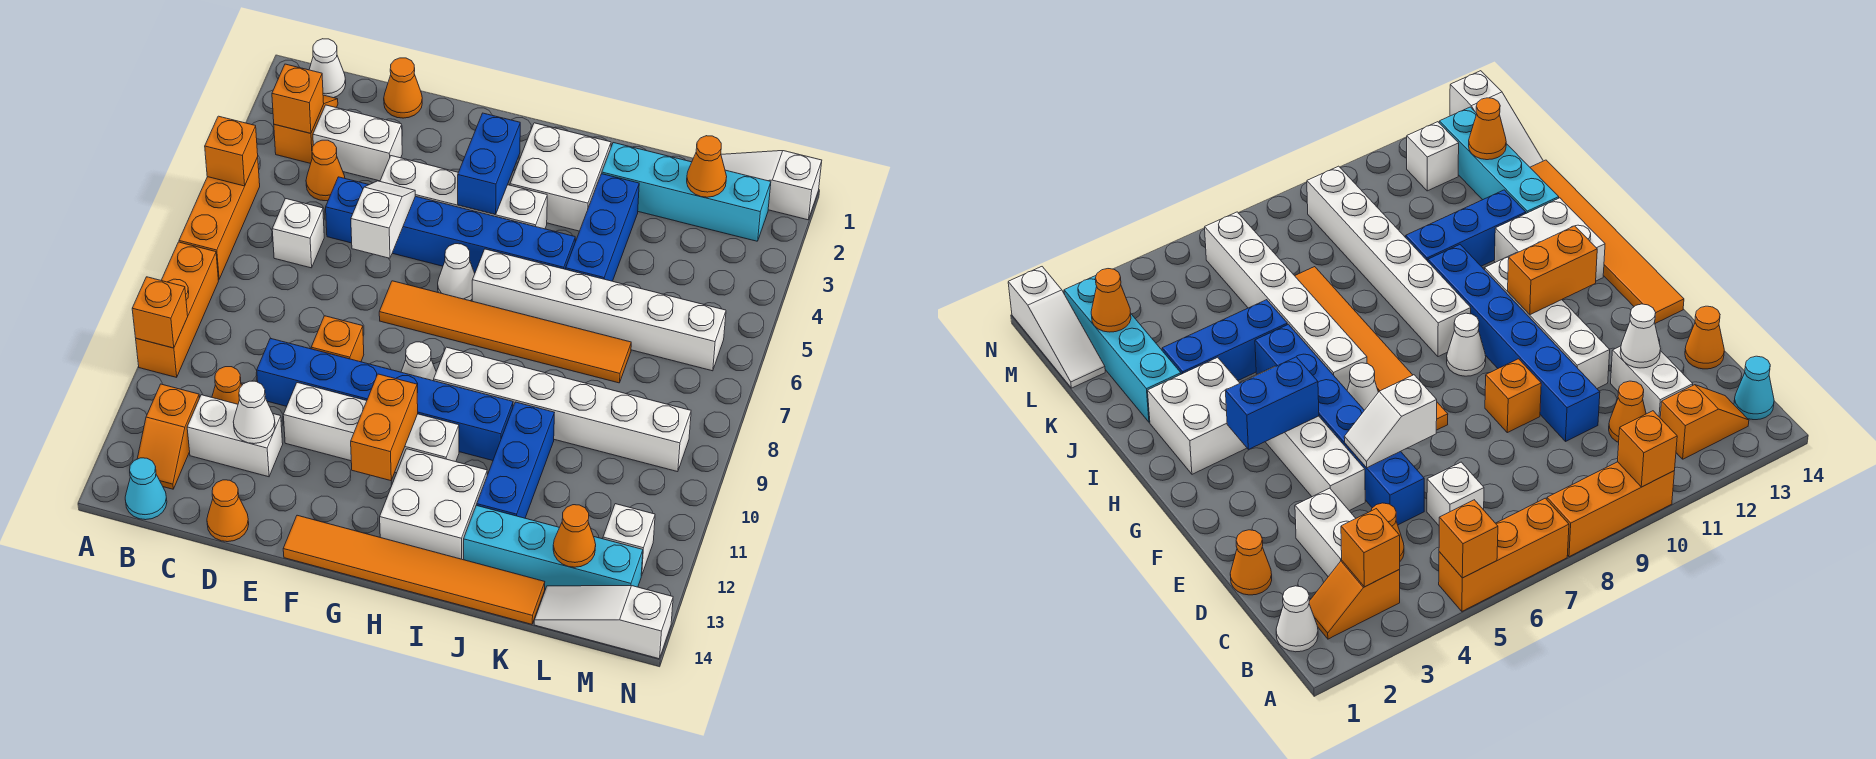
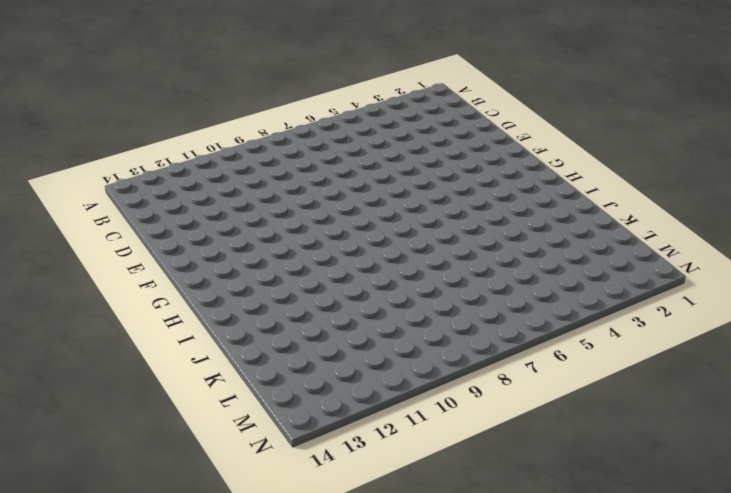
none -> orange brick A5:A7 level 1
none -> orange brick A8:A10 level 1
none -> white cone B1 level 1
none -> orange slope B2:B3 level 1 top 3

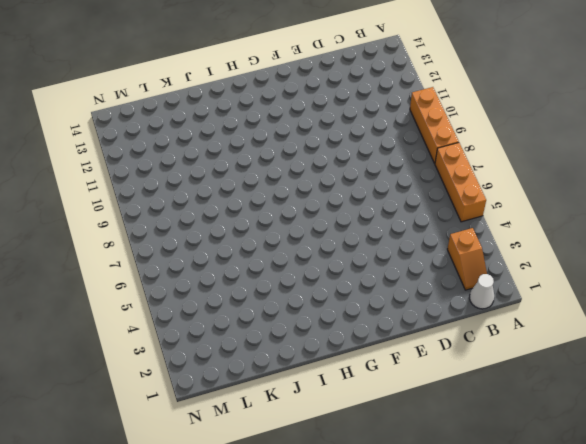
none -> orange slope B12:B13 level 1 top 12
none -> cyan cone B14 level 1
none -> white brick C3:D3 level 1
none -> orange cone C4 level 1

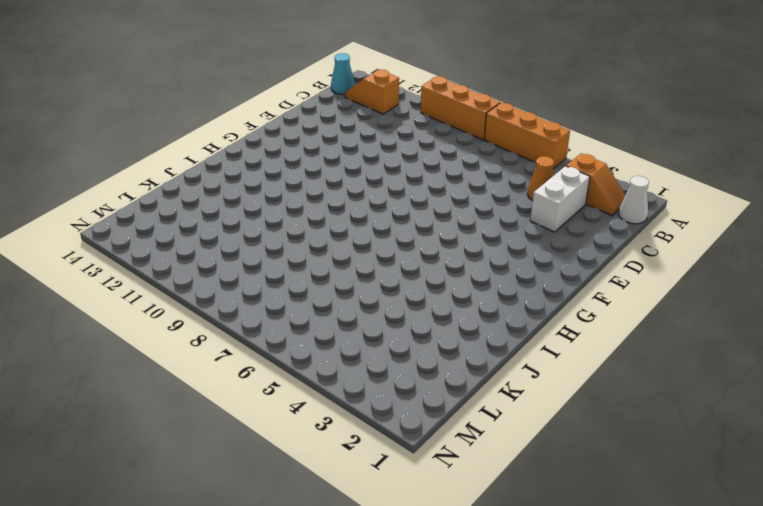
none -> white brick C6 level 1
none -> orange cone C11 level 1
none -> white brick C12:D12 level 1
none -> orange cone D1 level 1

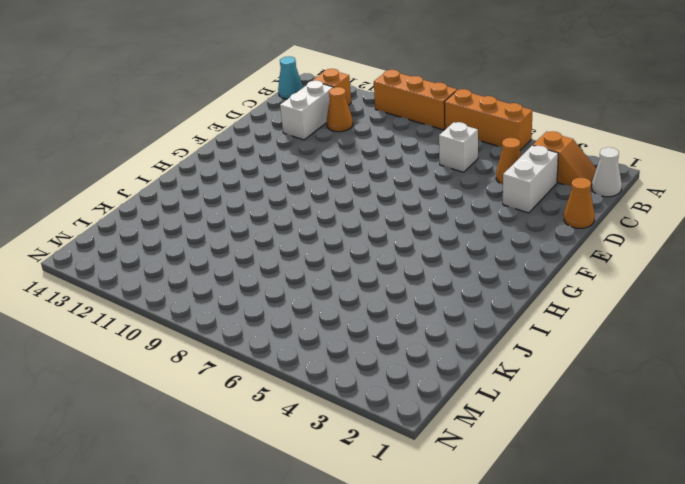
none -> blue brick D5:I5 level 1
none -> blue brick D10:I10 level 1
none -> orange cone D14 level 1
none -> white brick E4:H4 level 1

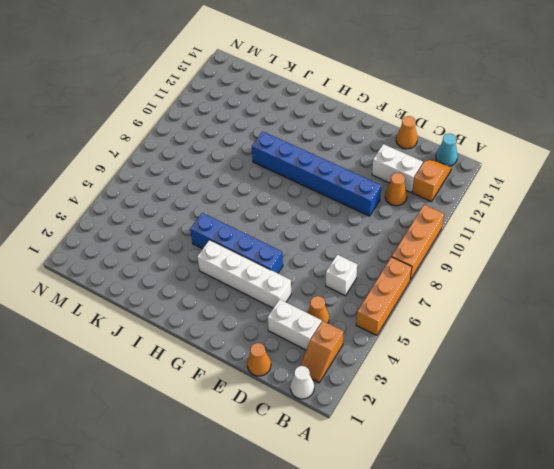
blue brick F5:I5 level 1 -> blue brick D5:I5 level 1
none -> orange brick E9 level 1
none -> white brick E11:H11 level 1
none -> orange tile F7:K7 level 1
none -> orange tile F14:K14 level 1

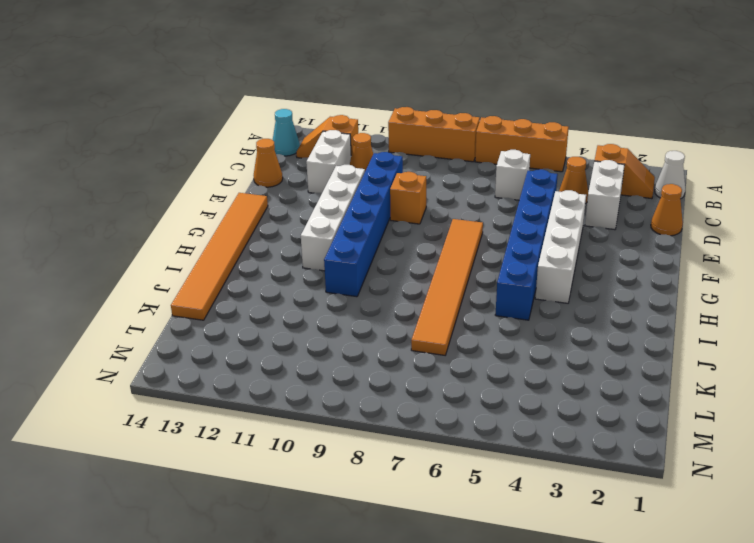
none -> white cone G6 level 1
none -> white cone G9 level 1
none -> white brick H2:I3 level 1
none -> white brick H6:M6 level 1

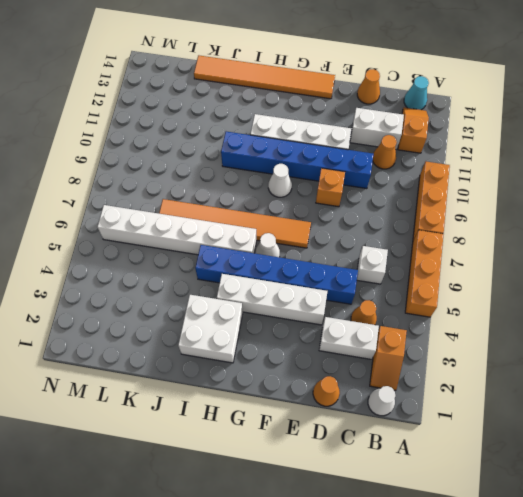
none -> white brick H9:M9 level 1
none -> white brick H12:I13 level 1
none -> cyan brick J2:M2 level 1
none -> blue brick J3:J5 level 1

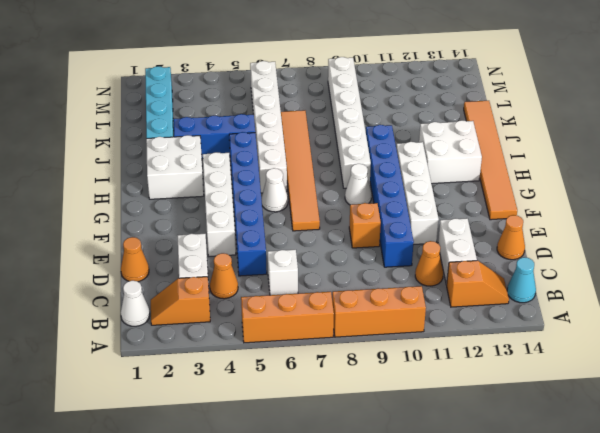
none -> blue brick J10:J12 level 1
none -> cyan brick J13:M13 level 1
none -> white slope L1:N1 level 1 top N
none -> white slope L14:N14 level 1 top N

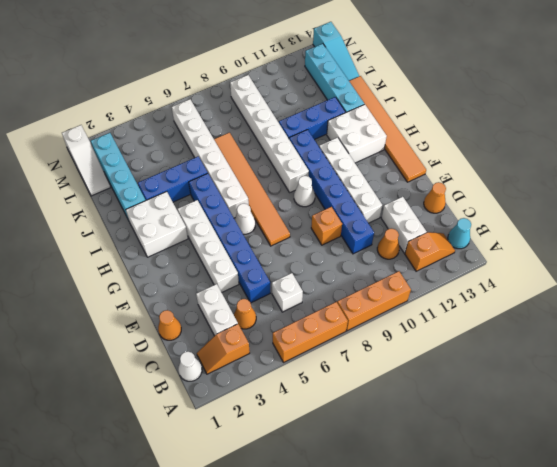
cyan slope L14:N14 level 1 top N -> white slope L14:N14 level 1 top N
none -> white brick M12 level 1
none -> orange brick A5 level 2
none -> orange brick A10 level 2
none -> orange brick B3 level 2

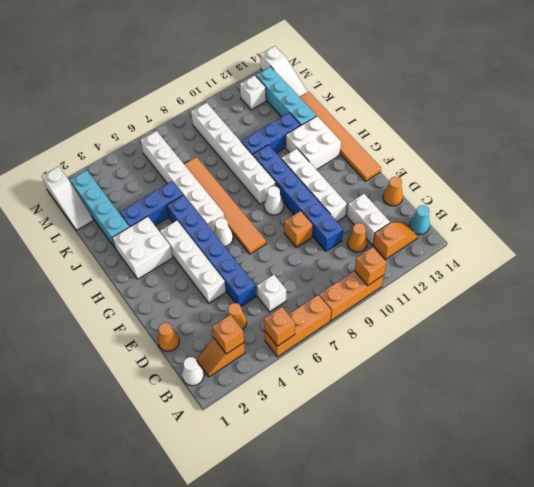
none -> white brick C3:D3 level 1
none -> white cone D12 level 2
none -> white slope E5:E6 level 2 top 6
none -> blue brick G3:G4 level 2

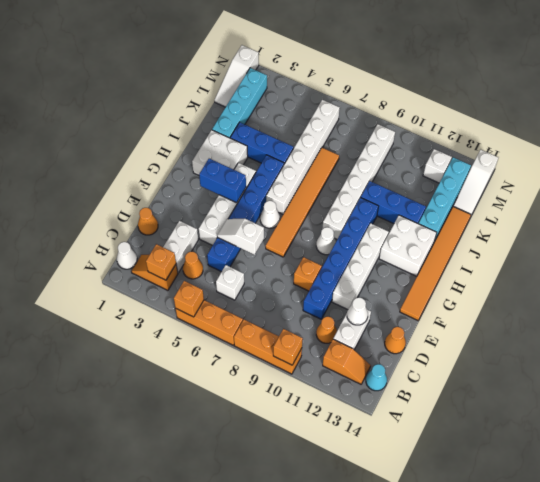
none -> orange brick G11:G12 level 2
none -> orange cone L2 level 2
none -> orange cone L13 level 2

